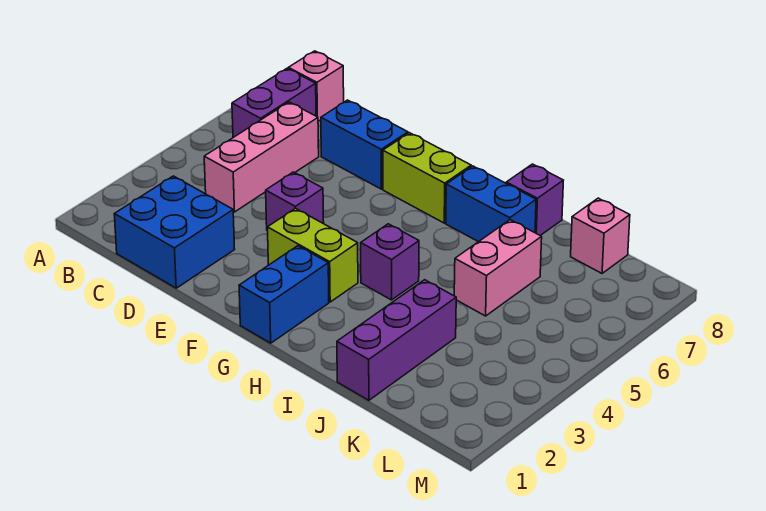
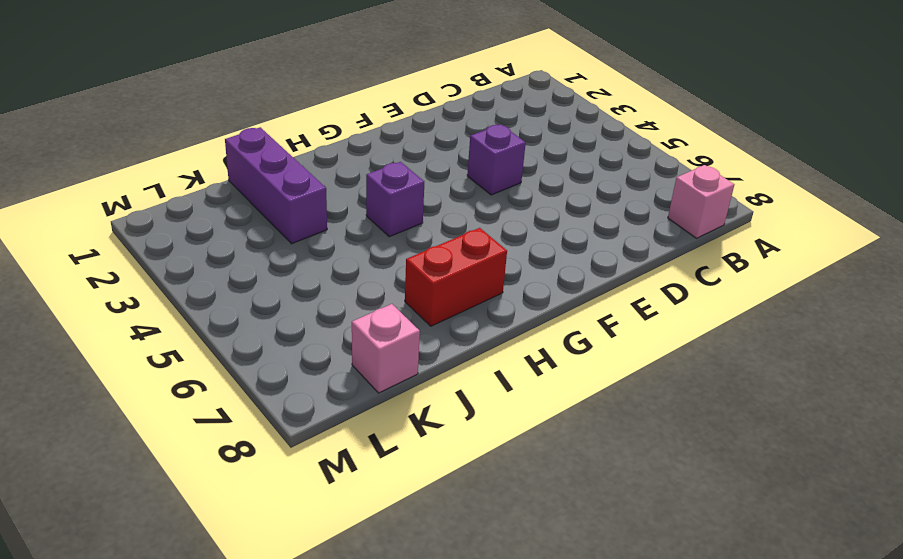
red brick H7:I7 level 1 -> blue brick H7:I7 level 1
none -> purple brick B6:B7 level 1
none -> blue brick C1:D2 level 1
none -> pink brick C4:C6 level 1

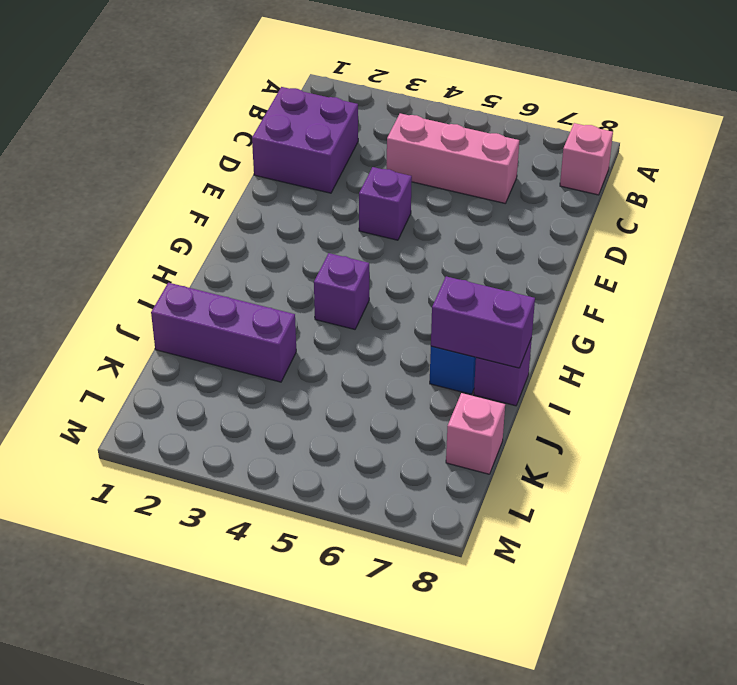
purple brick C1:D2 level 1 -> blue brick C1:D2 level 1
purple brick I7:I8 level 2 -> purple brick B6:B7 level 1
none -> blue brick D7:E7 level 1
none -> lime brick F3:G3 level 1
none -> lime brick F7:G7 level 1

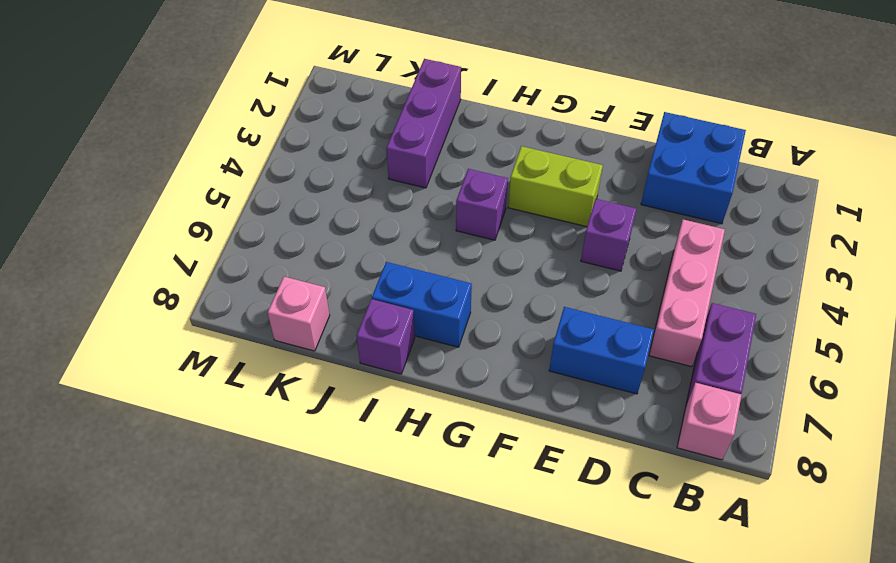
none -> lime brick F7:G7 level 1
none -> blue brick G1:G2 level 1
none -> pink brick J5:J6 level 1

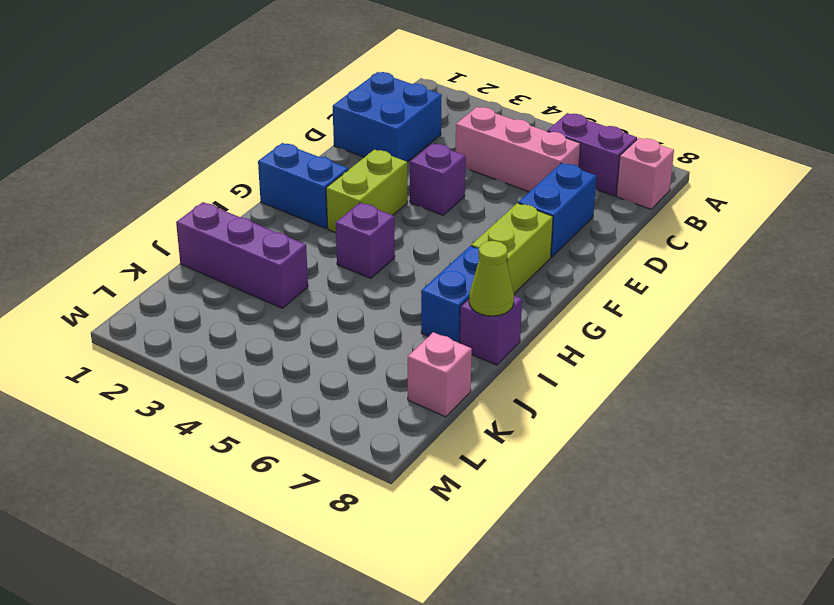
lime cone I8 level 2 -> none
none -> pink brick J5:J6 level 1

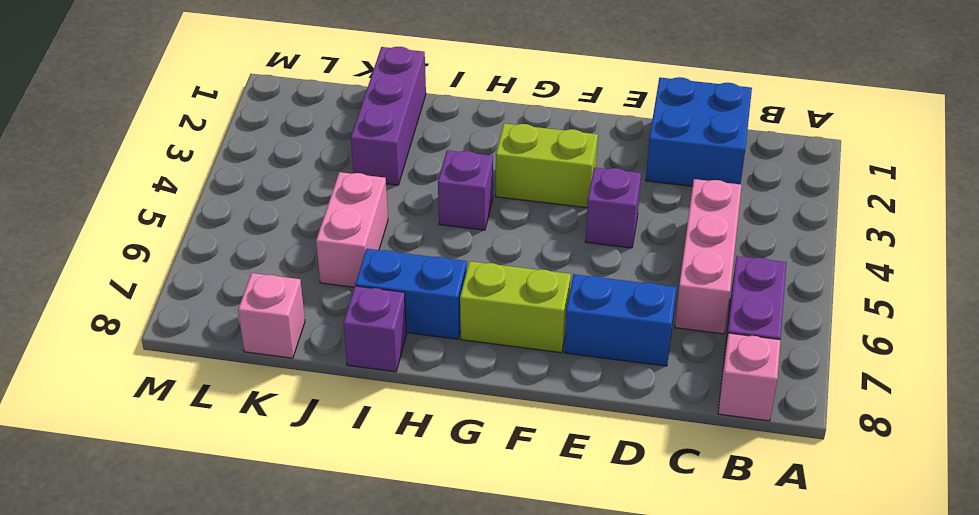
none -> blue brick G1:G2 level 1

